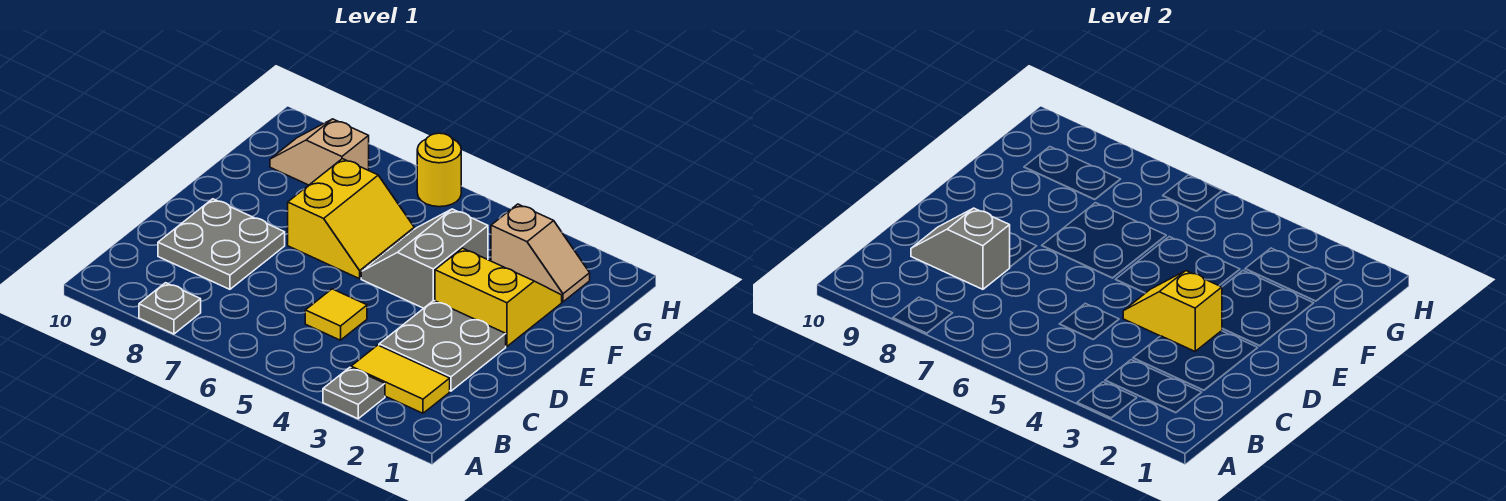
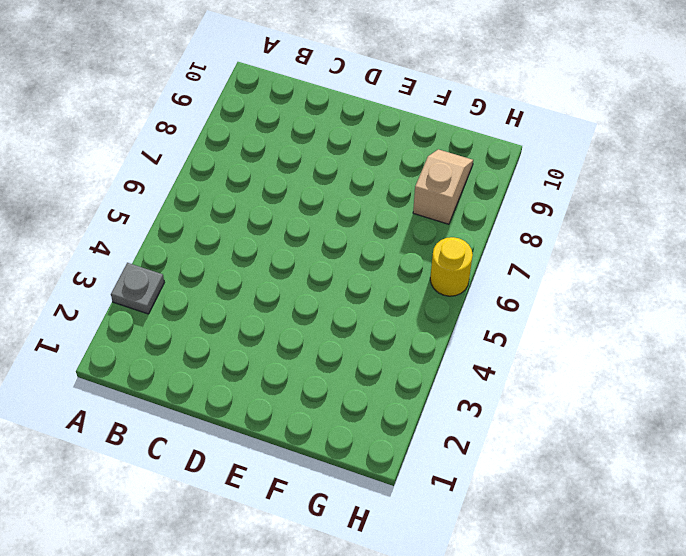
none -> grey plate A8 level 1
none -> yellow tile B2:B3 level 1
none -> grey plate C2:D3 level 1

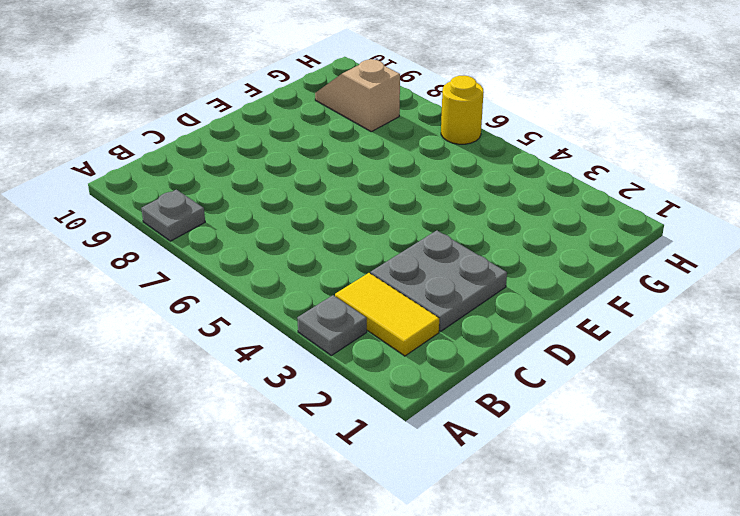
none -> yellow tile C5 level 1
none -> grey plate C8:D9 level 1
none -> yellow slope E2:F3 level 1 top E

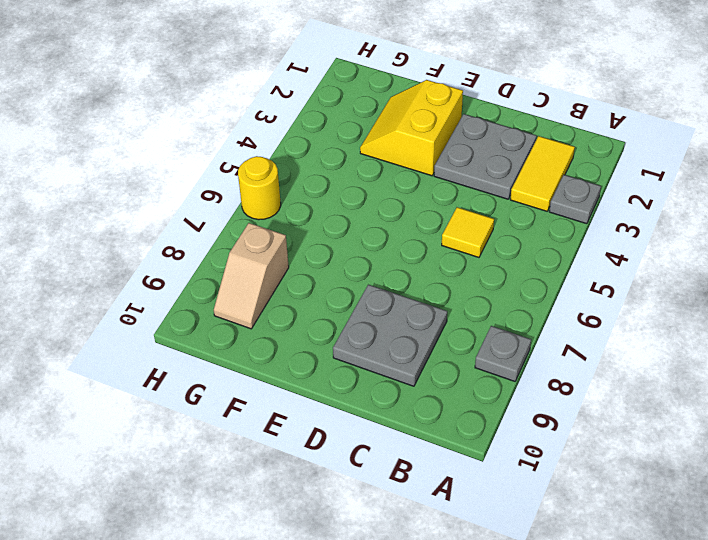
none -> grey slope E4:F5 level 1 top 4
none -> yellow slope E6:F7 level 1 top 7
none -> tan slope G2:G3 level 1 top 3

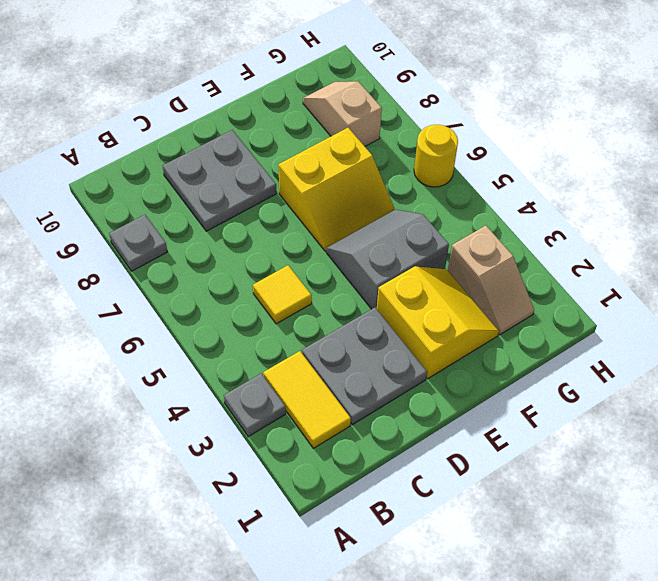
none -> grey slope C8:C9 level 2 top 8
none -> yellow slope D3:D4 level 2 top 3

